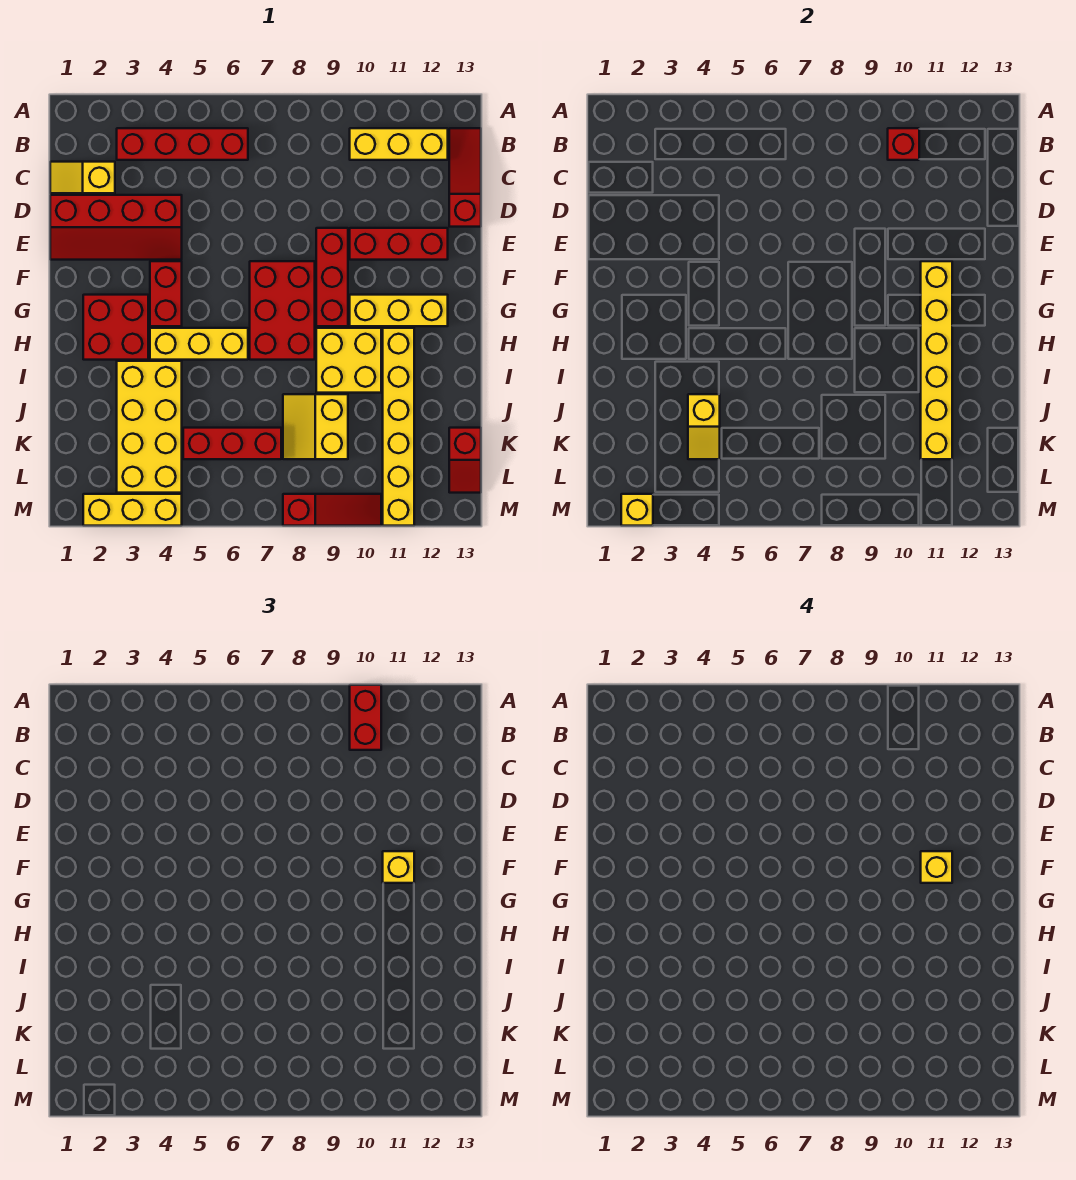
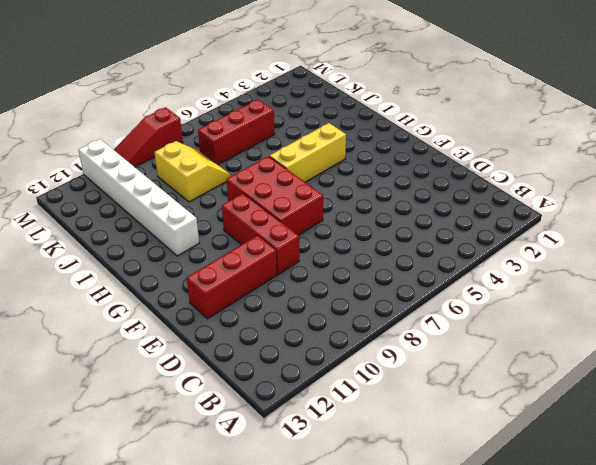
white brick H11:M11 level 1 -> yellow brick H11:M11 level 1
none -> red brick B3:B6 level 1
none -> yellow brick B10:B12 level 1
none -> red slope B13:D13 level 1 top D

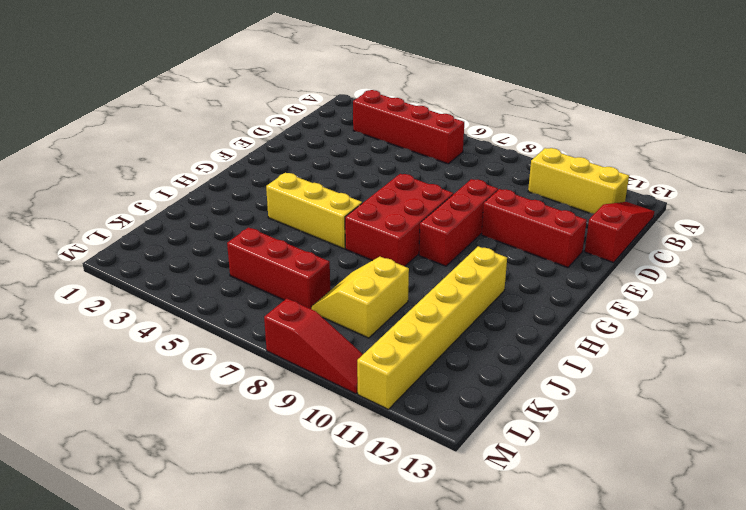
none -> yellow slope C1:C2 level 1 top 2
none -> red slope D1:E4 level 1 top D
none -> red brick F4:G4 level 1

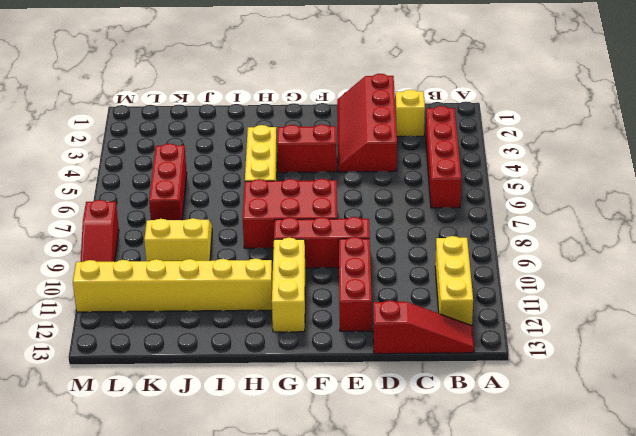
none -> red brick G2:H3 level 1
none -> yellow brick H9:I10 level 1
none -> yellow brick I3:L4 level 1

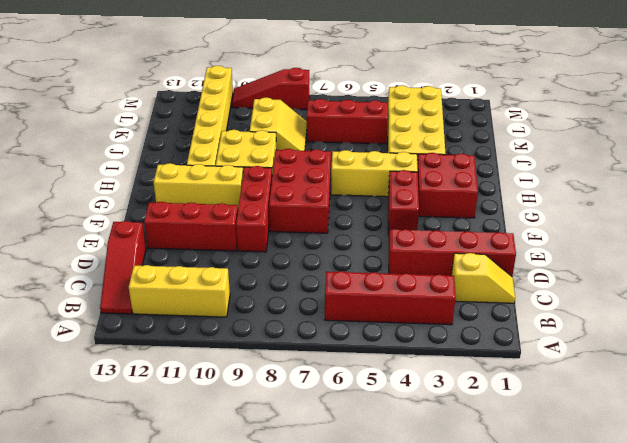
none -> red slope K13:L13 level 1 top K
none -> yellow brick M2:M4 level 1
none -> red brick B10 level 2

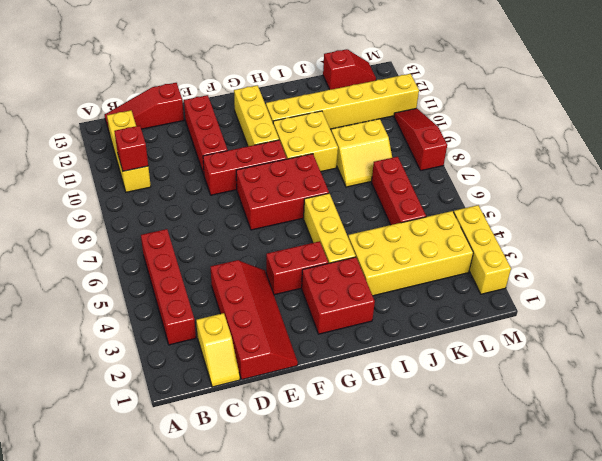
none -> yellow brick F11:K11 level 2
none -> yellow slope J4:K4 level 2 top J
none -> yellow brick M2 level 2

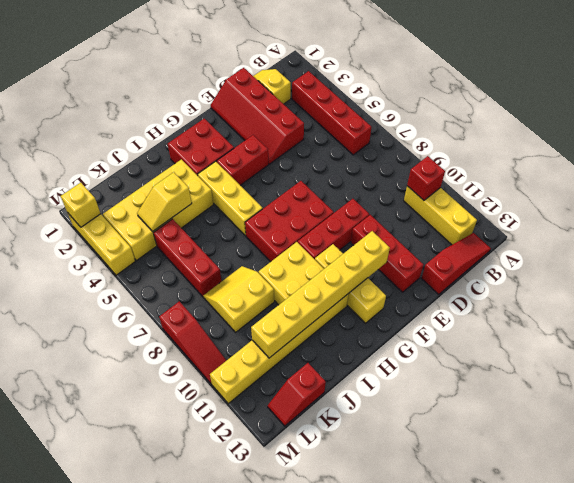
none -> red brick A10:B10 level 3
none -> yellow brick F11 level 3
none -> yellow brick F11 level 4

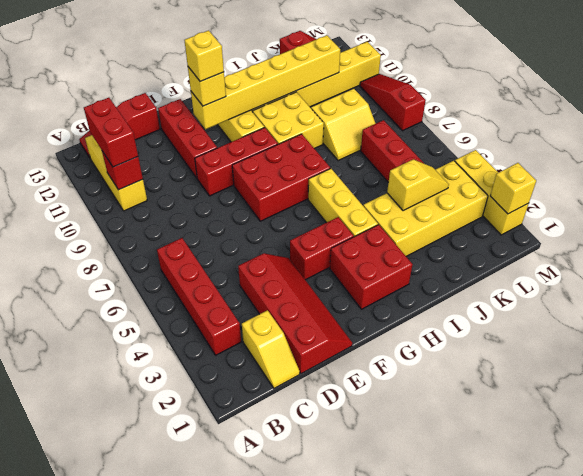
red brick B10:B11 level 3 -> red brick A10:B10 level 3

